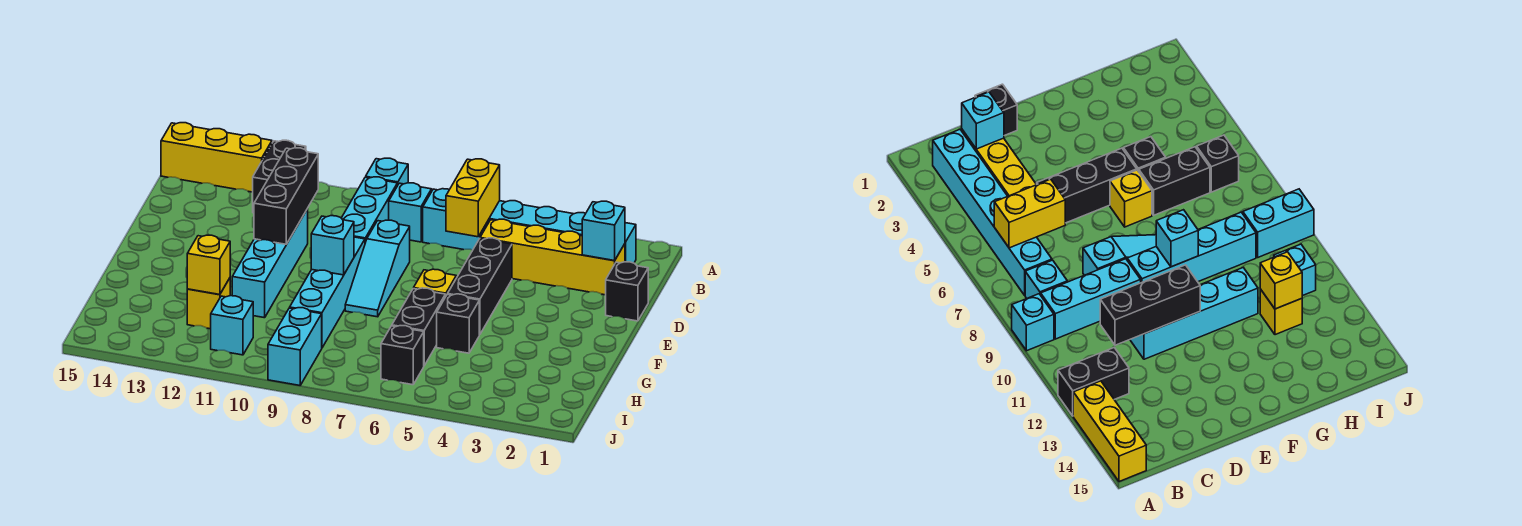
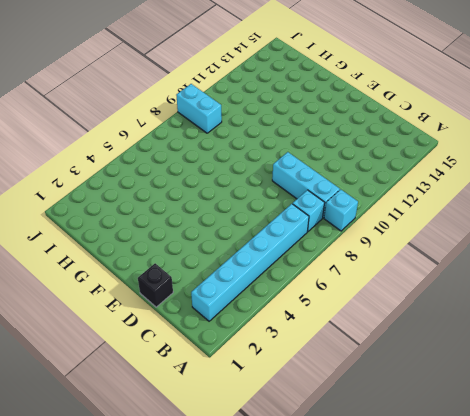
none -> black brick A12:B12 level 1
none -> yellow brick A13:A15 level 1
none -> yellow brick C2:C5 level 1

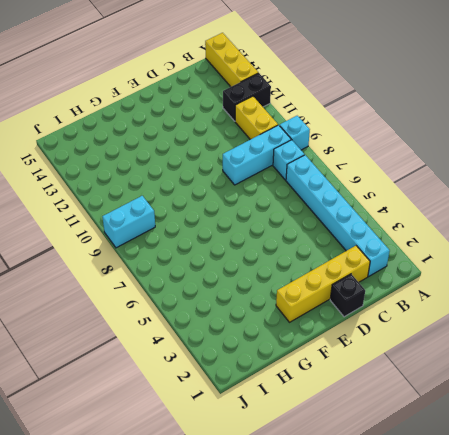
yellow brick B10:B11 level 1 -> yellow brick B6:C6 level 2
yellow brick C2:F2 level 1 -> yellow brick C2:C5 level 1
none -> black brick D5:F5 level 1
none -> cyan slope D8:F8 level 1 top D
none -> cyan brick D11:G11 level 1

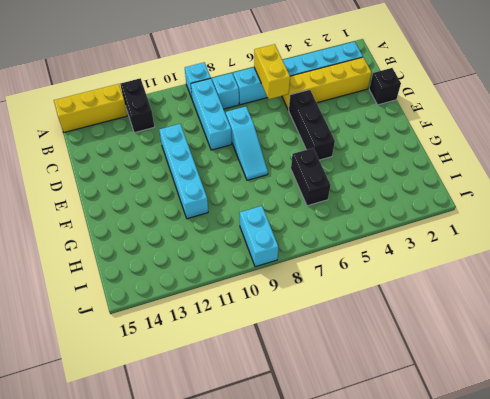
none -> cyan brick E9:H9 level 1
none -> yellow brick F6 level 1
none -> black brick G5 level 1

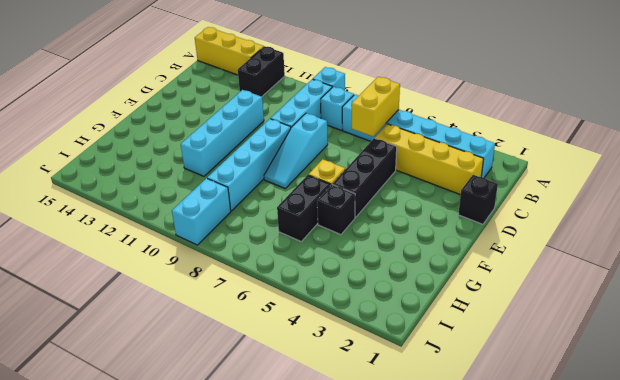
none -> yellow brick H12 level 1
none -> black brick I6 level 1
none -> cyan brick I11 level 1

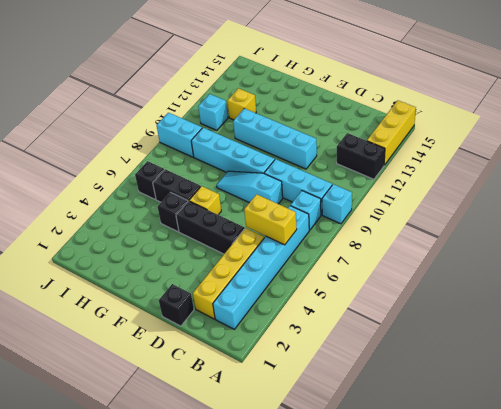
none -> cyan brick C2 level 2
none -> black brick C11:E11 level 2
none -> cyan brick F9 level 2

